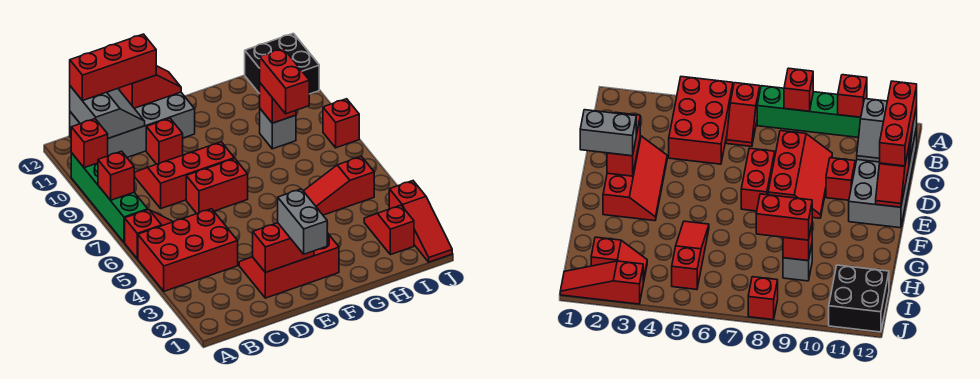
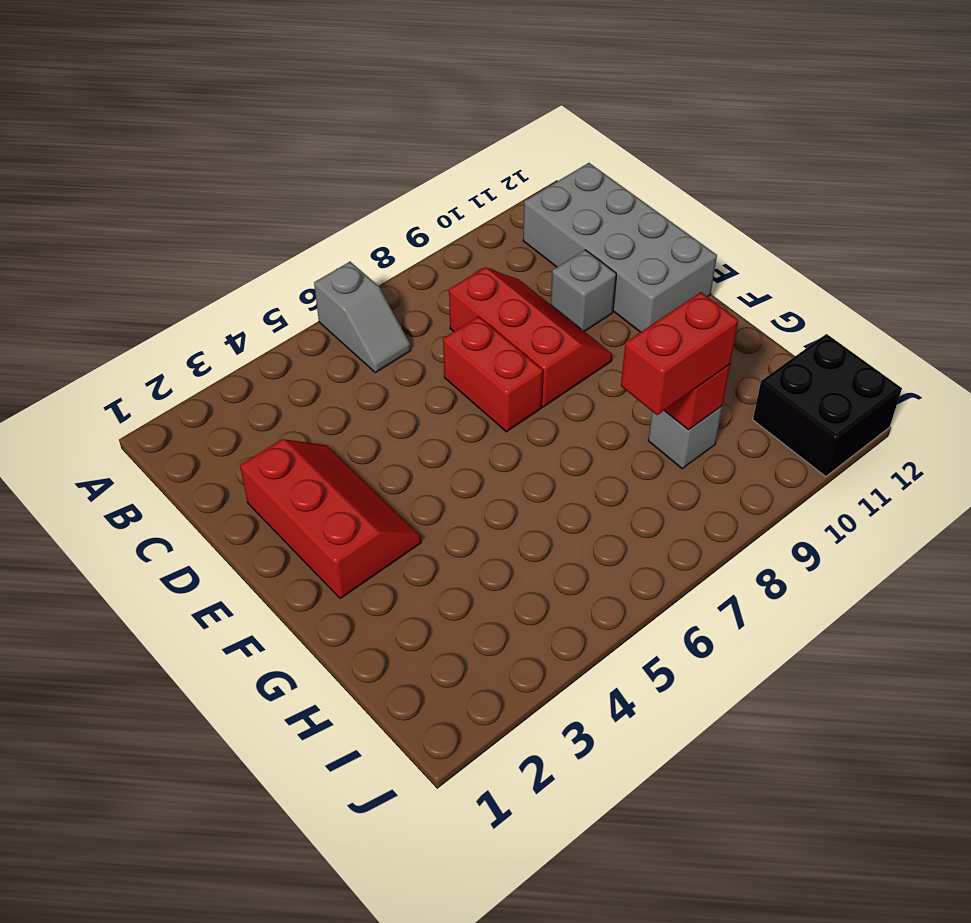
grey slope A6:B6 level 1 top A -> red slope A6:B6 level 1 top A
grey brick D10 level 1 -> red brick D10 level 1
none -> red brick A4:C5 level 1
none -> green brick A7:A10 level 1
none -> red slope G5:I5 level 1 top I

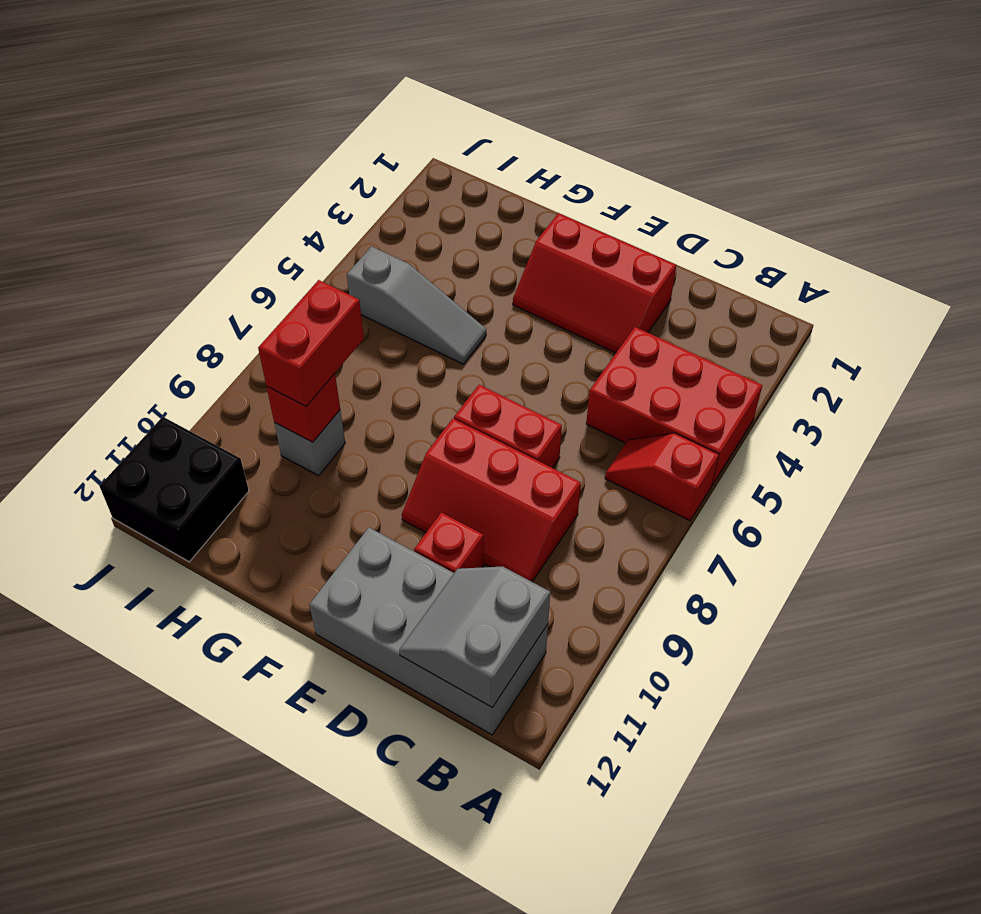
grey slope G5:I5 level 1 top I -> red slope G5:I5 level 1 top I
none -> green brick A7:A10 level 1
none -> red slope I2:I3 level 1 top 2
none -> red slope J1:J3 level 1 top 3

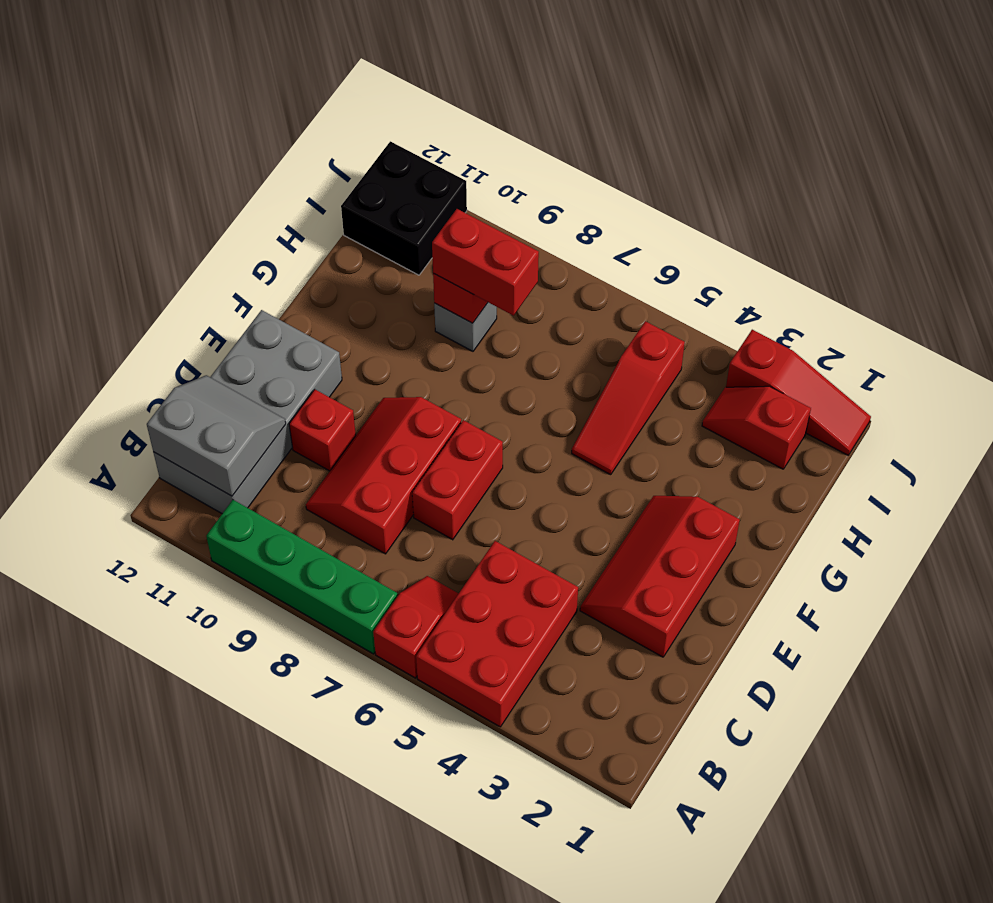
none -> red brick J8 level 1
none -> red brick A8 level 2
none -> red brick A10 level 2

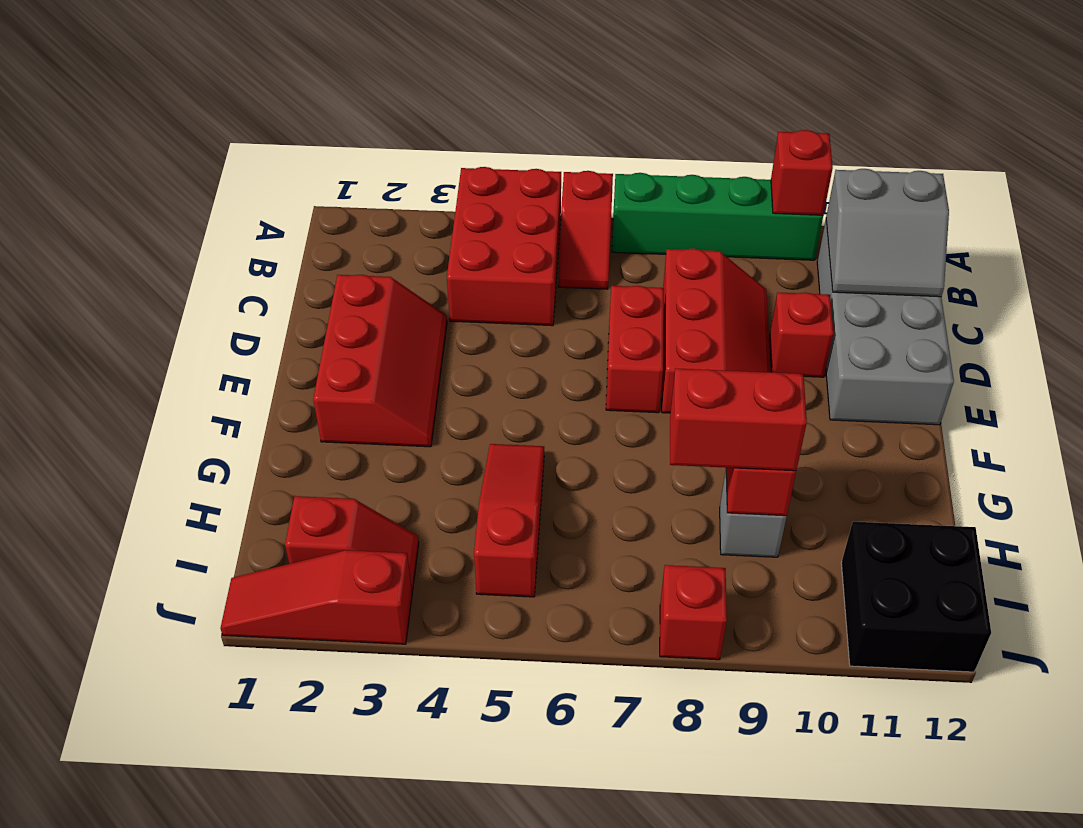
none -> red brick A8 level 2
none -> red brick D2:E2 level 2
none -> red slope D12:E12 level 2 top D

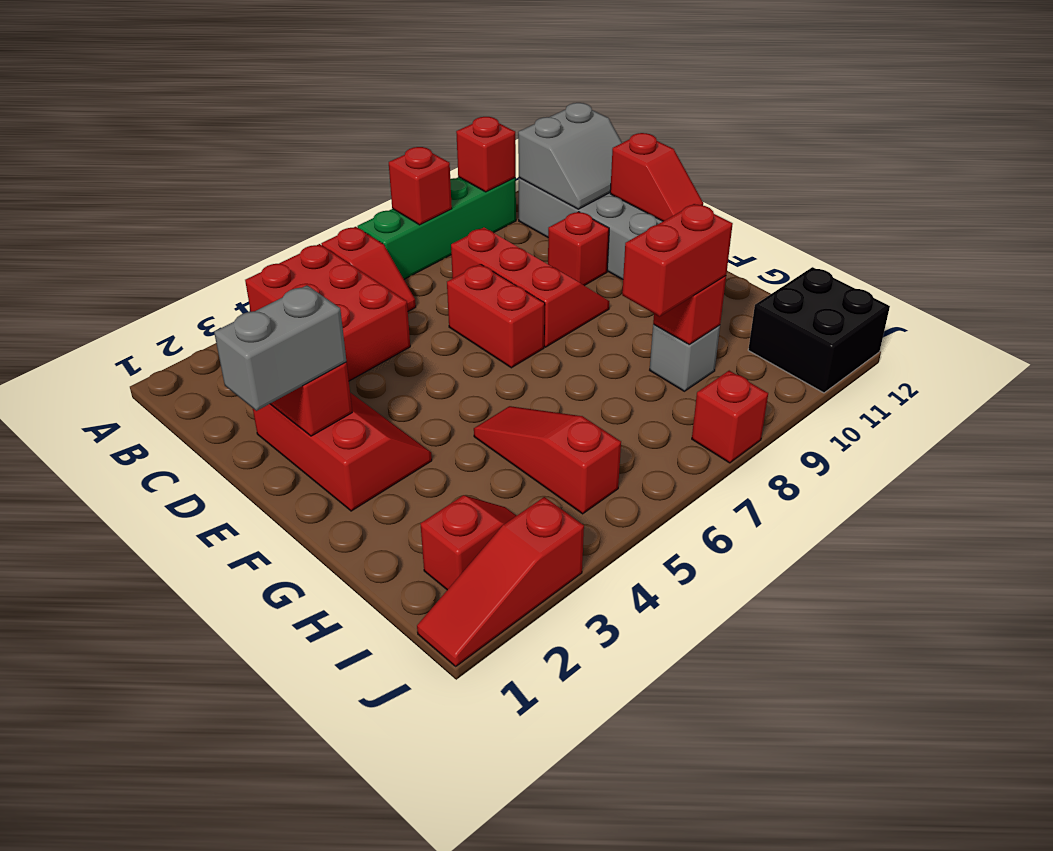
none -> red brick B12:D12 level 3

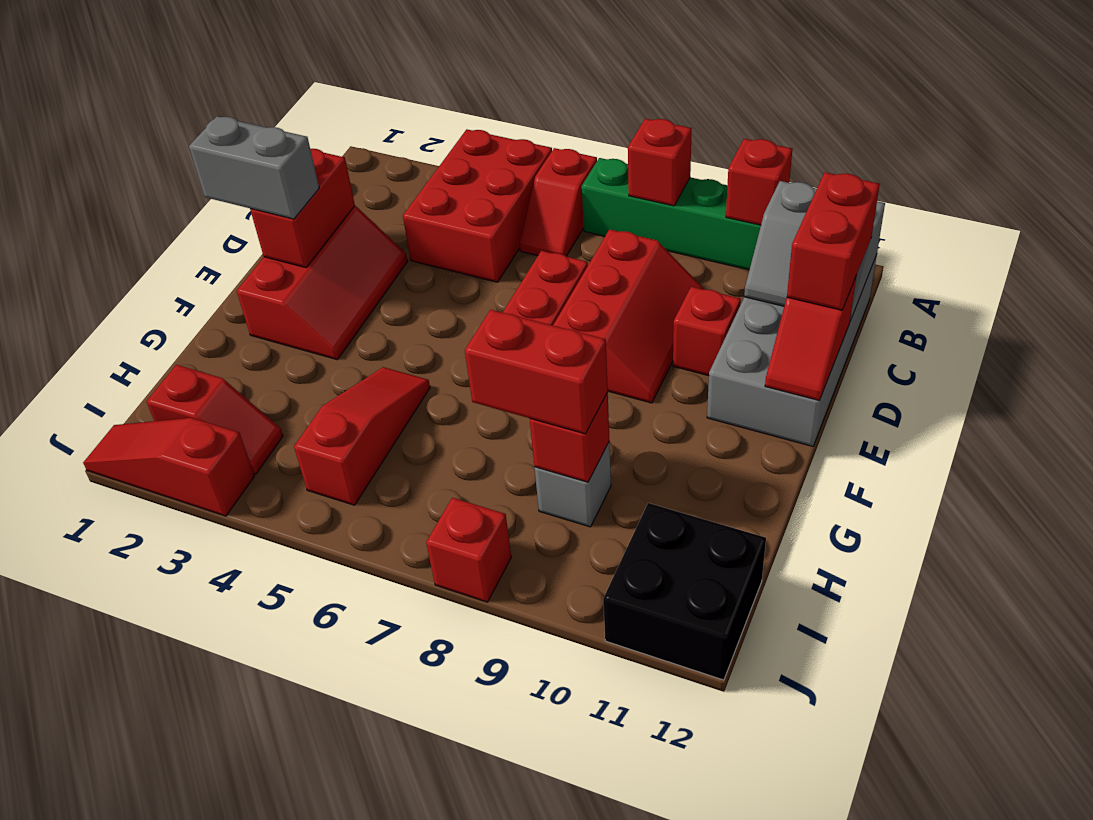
red brick C12:D12 level 3 -> red brick B12:D12 level 3

